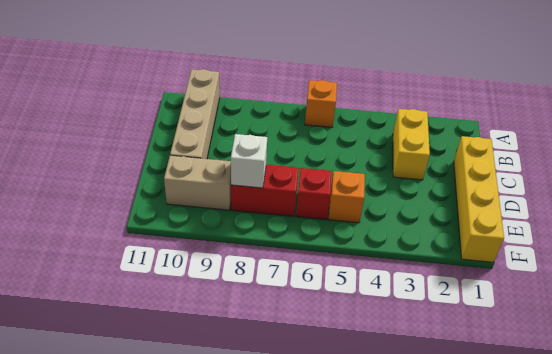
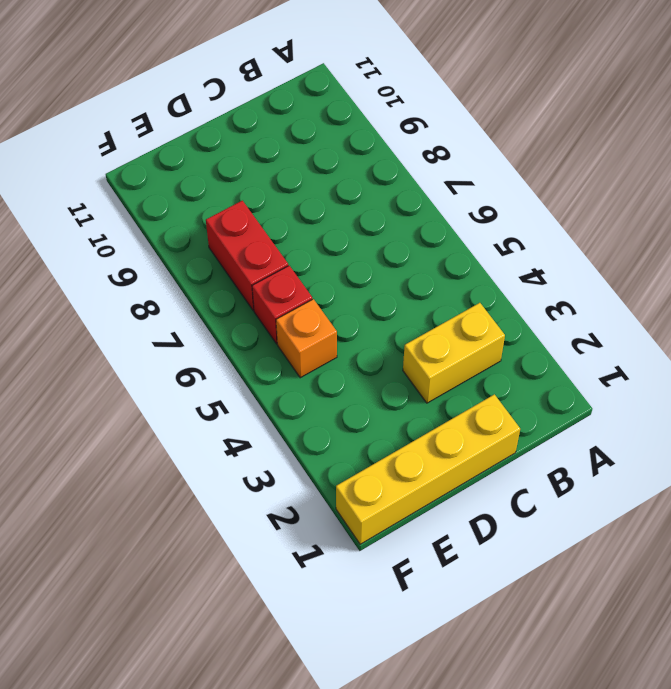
none -> orange brick A6 level 1
none -> tan brick A10:D10 level 1

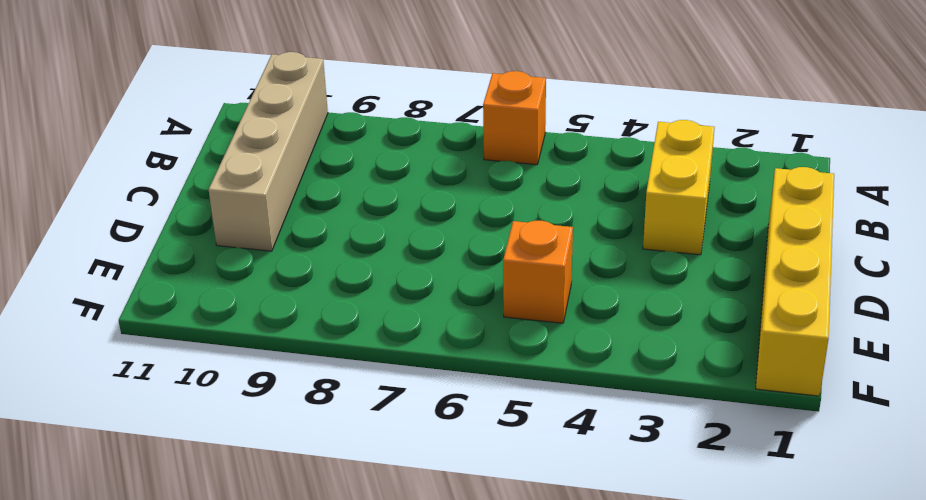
none -> red brick E6 level 1
none -> red brick E7:E8 level 1

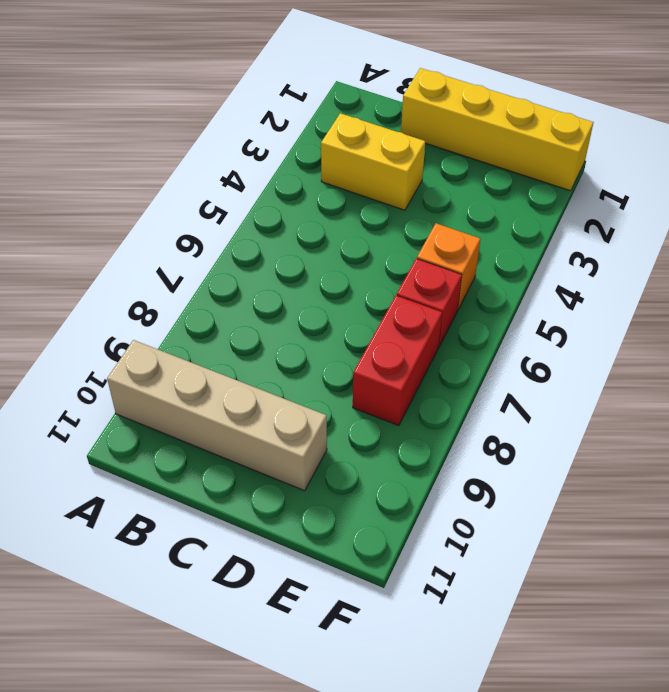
none -> orange brick A6 level 1
none -> tan brick E9:E10 level 1

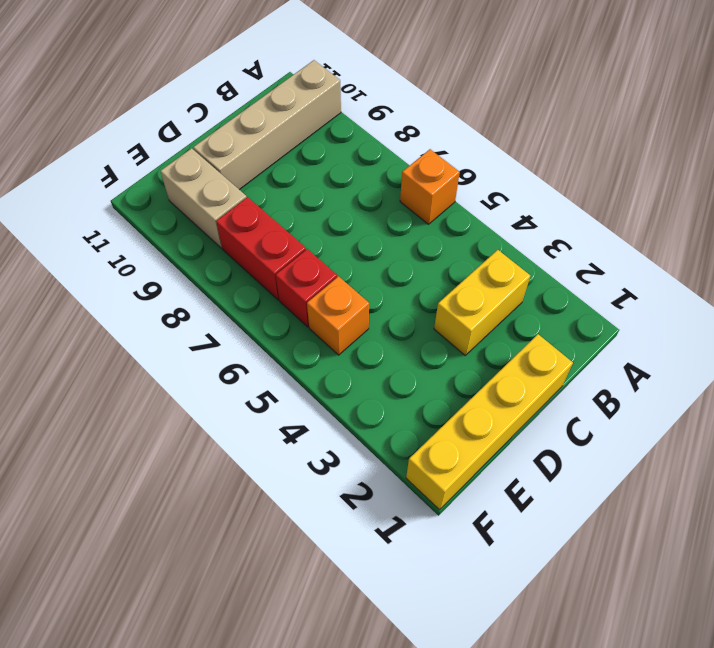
none -> white brick E8 level 2

